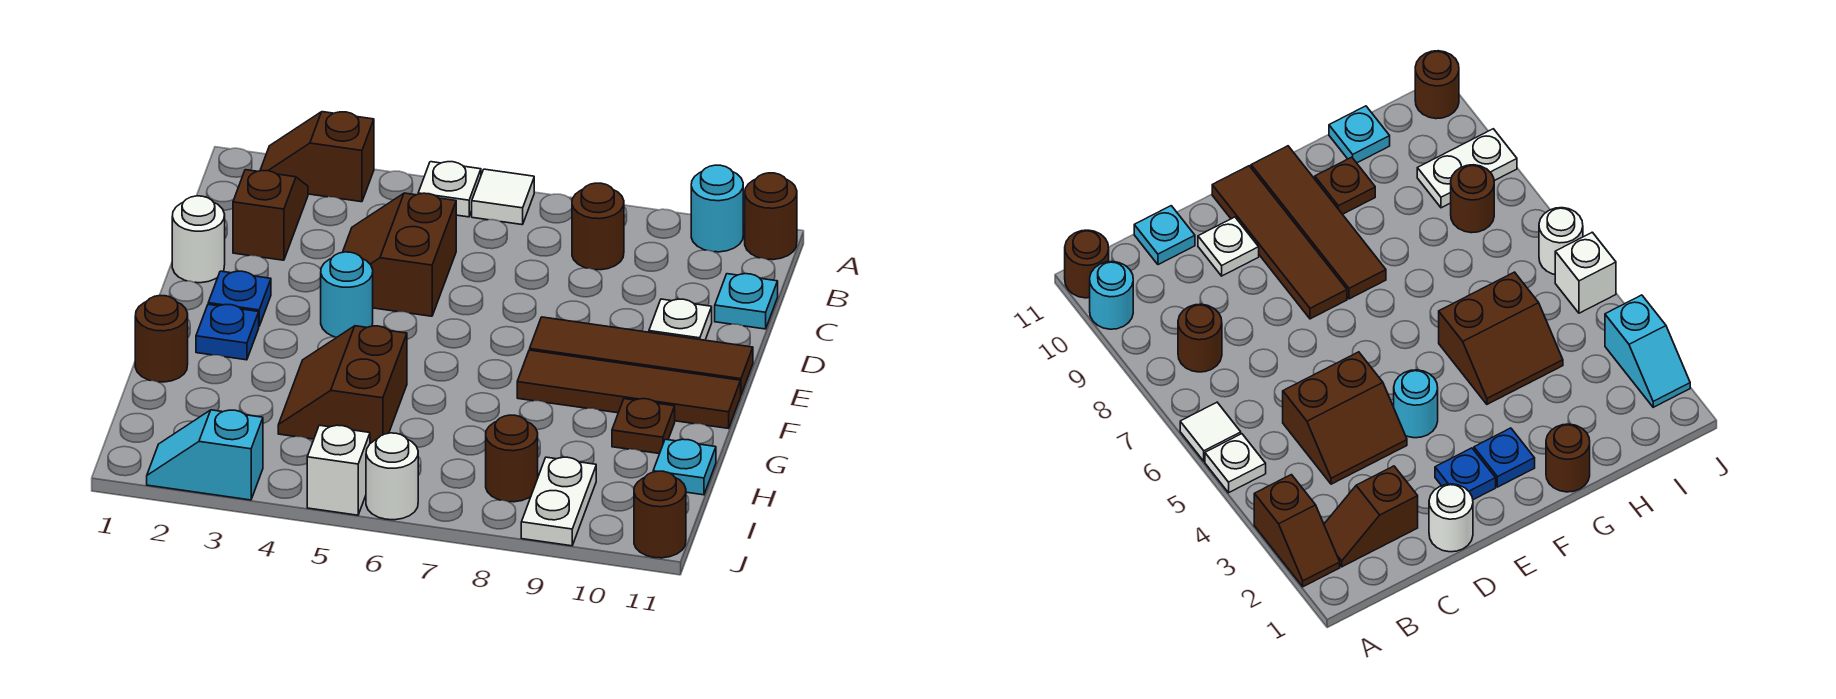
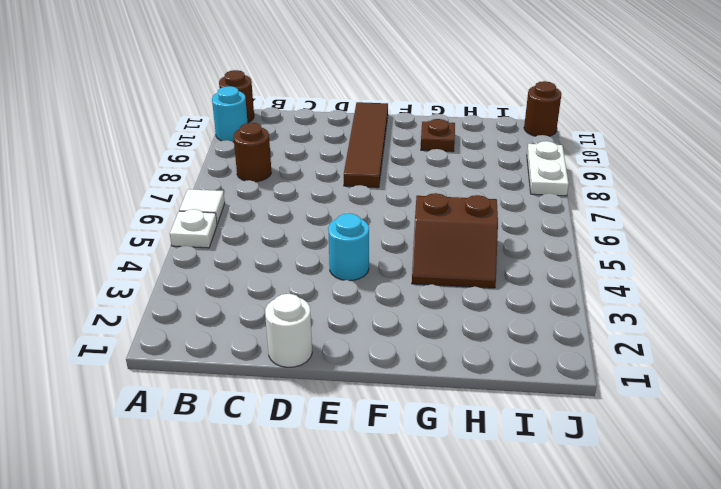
white plate J8:J9 level 1 -> white plate I9:J9 level 1
none -> brown slope A2:A3 level 1 top 3
none -> brown slope B2:C2 level 1 top C
none -> brown slope C4:D5 level 1 top 5

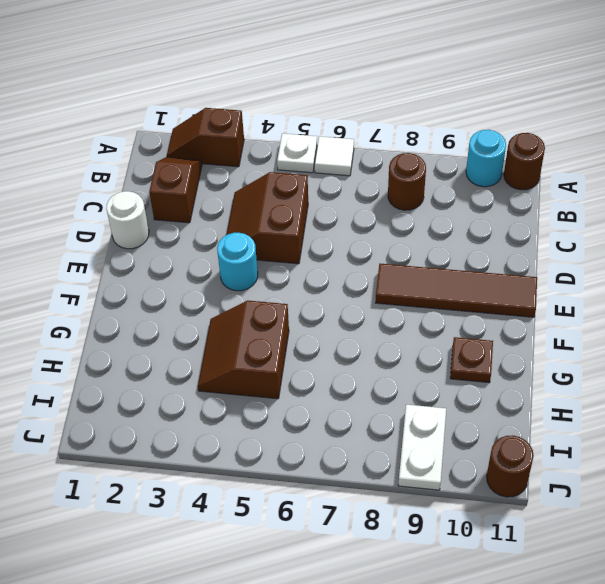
none -> cyan plate C11 level 1
none -> white plate D10 level 1
none -> blue plate E2 level 1

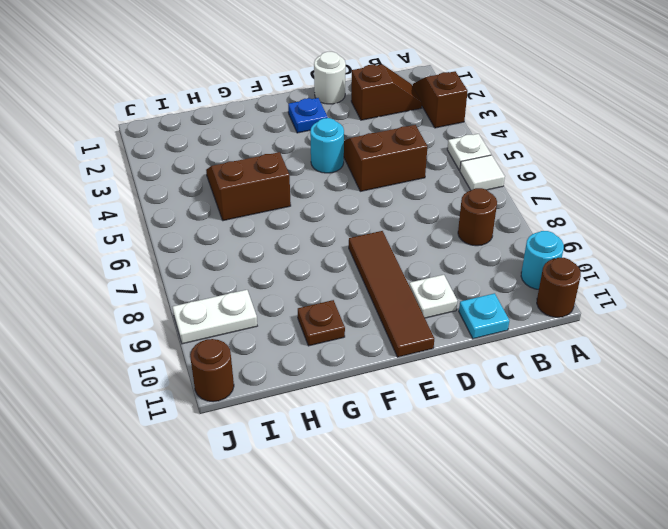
none -> blue plate F2 level 1
none -> brown tile F8:F11 level 1
none -> brown round brick G1 level 1

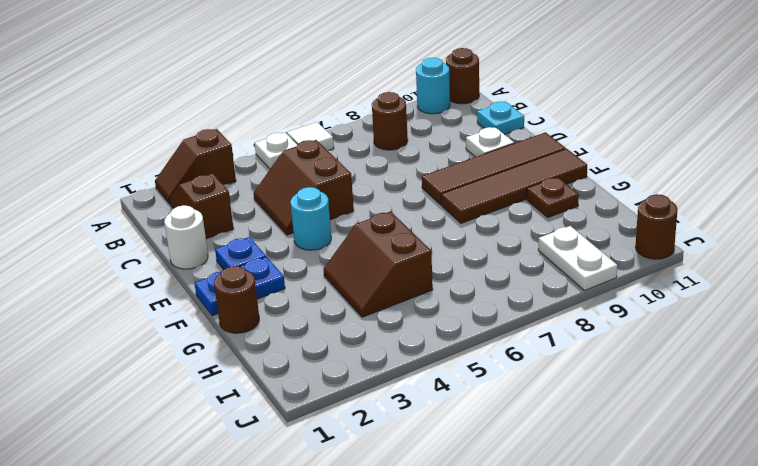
blue plate F1:F2 level 1 -> blue plate F2 level 1
none -> cyan plate H11 level 1
none -> brown round brick I8 level 1
none -> cyan slope J2:J3 level 1 top 3

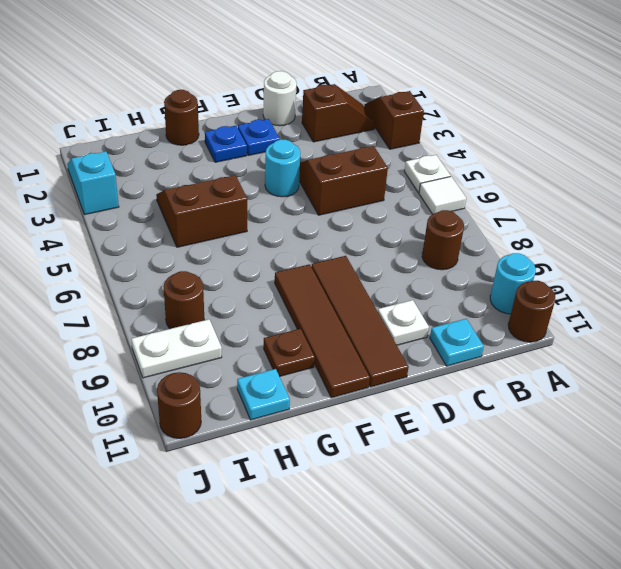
none -> white brick J5 level 1
none -> white round brick J6 level 1

